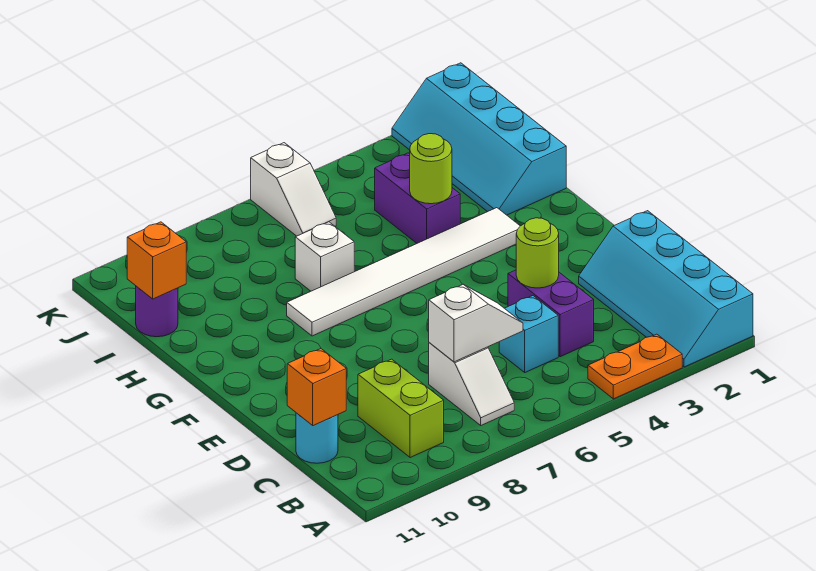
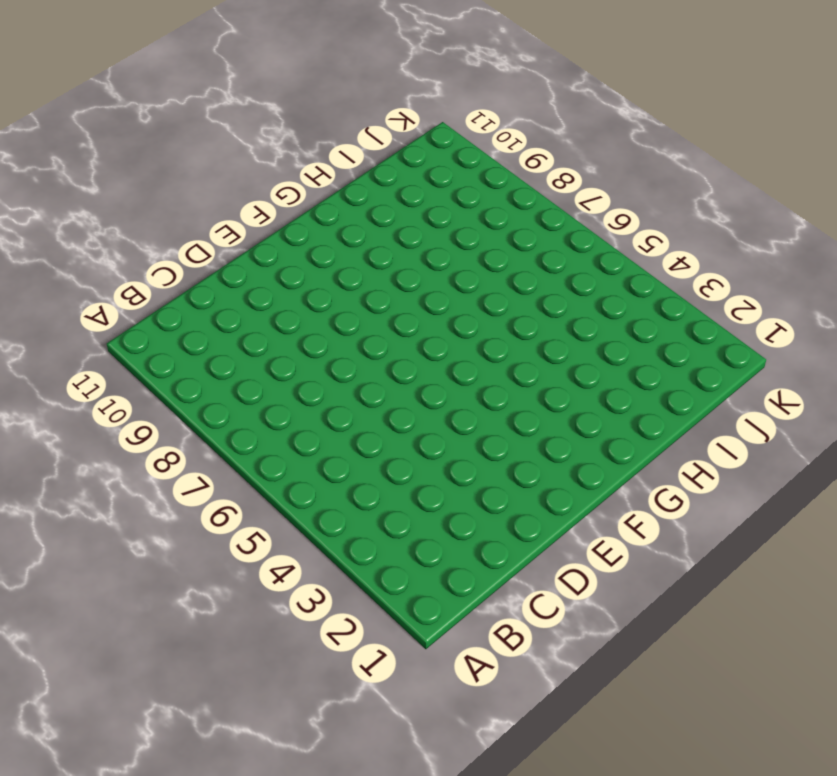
none -> cyan slope A1:D2 level 1 top 1
none -> orange plate A3:A4 level 1
none -> white slope B7:C7 level 1 top C

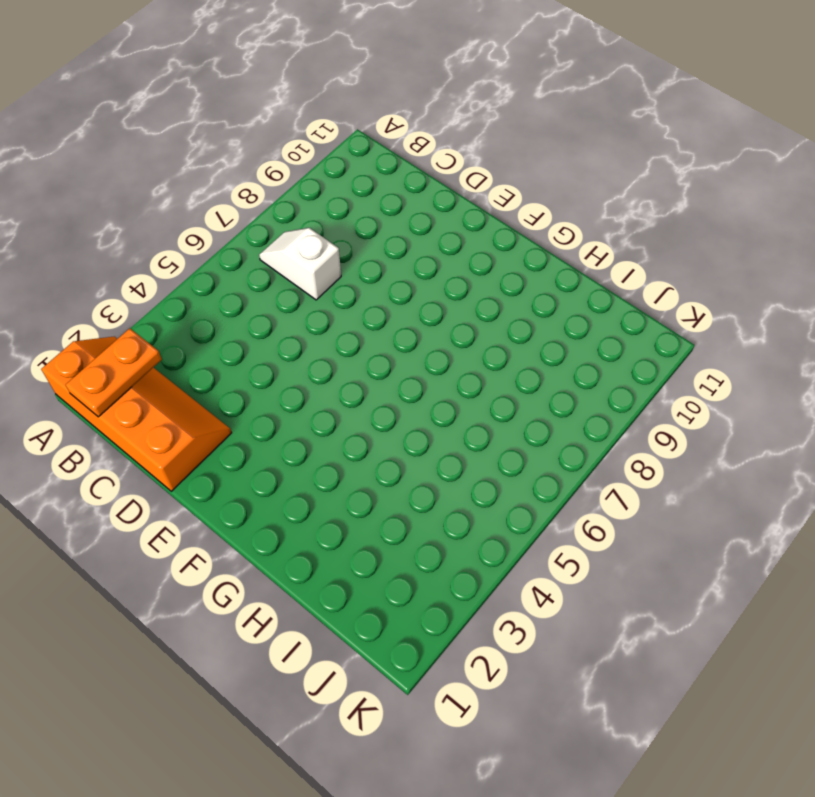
orange slope A1:D2 level 1 top 1 -> cyan slope A1:D2 level 1 top 1
orange plate B1:B2 level 2 -> orange plate A3:A4 level 1
none -> lime brick B9:C9 level 1
none -> purple brick C4:D4 level 1
none -> cyan brick C5 level 1

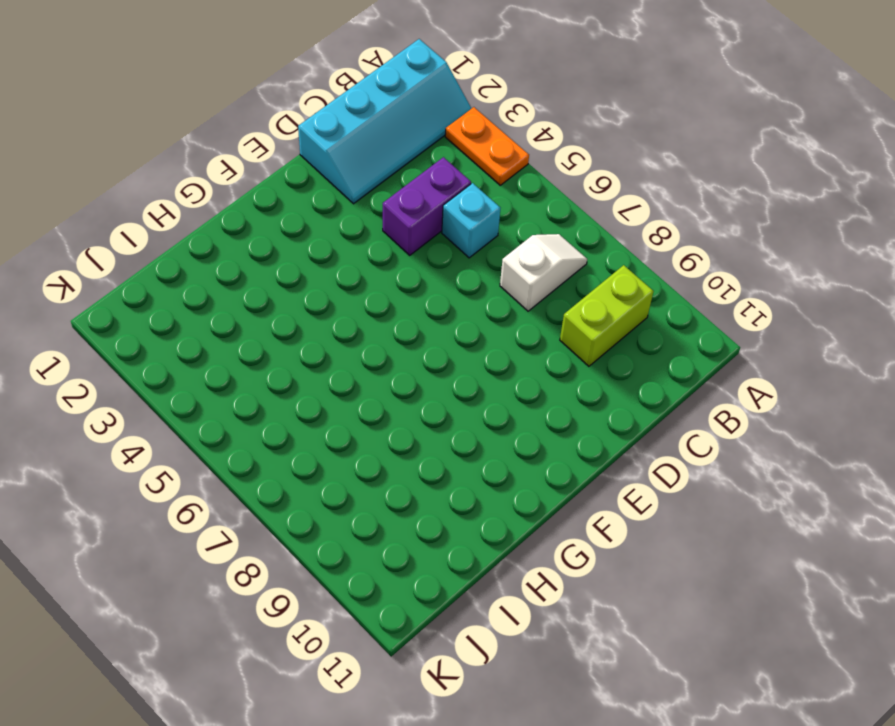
none -> cyan round brick C11 level 1
none -> white tile G3:G8 level 1
none -> cyan slope H1:K2 level 1 top 1

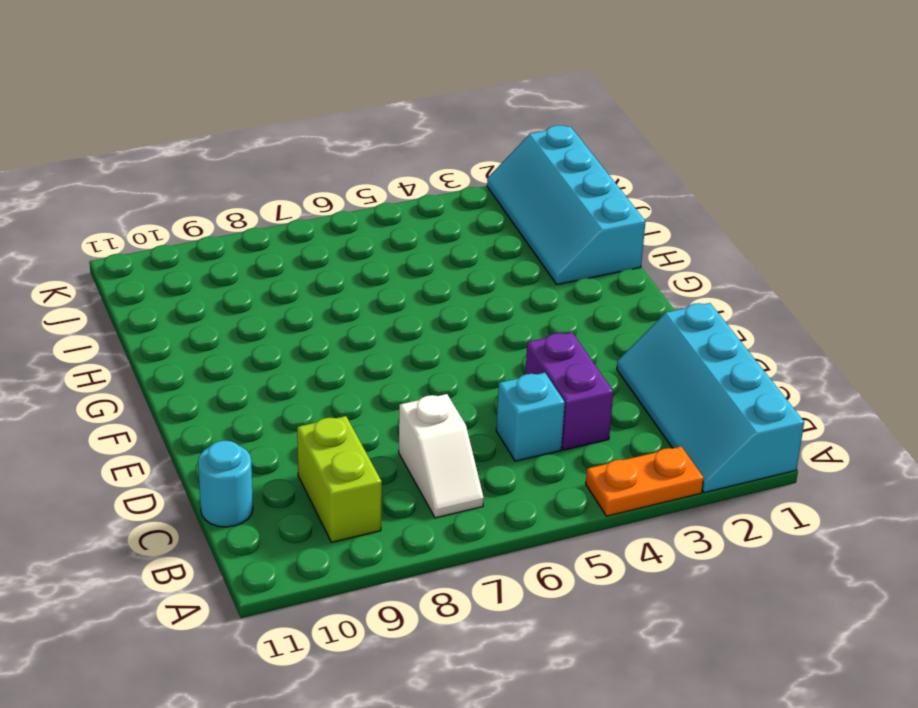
none -> white tile G3:G8 level 1
none -> purple brick H4:I4 level 1
none -> white brick H7 level 1

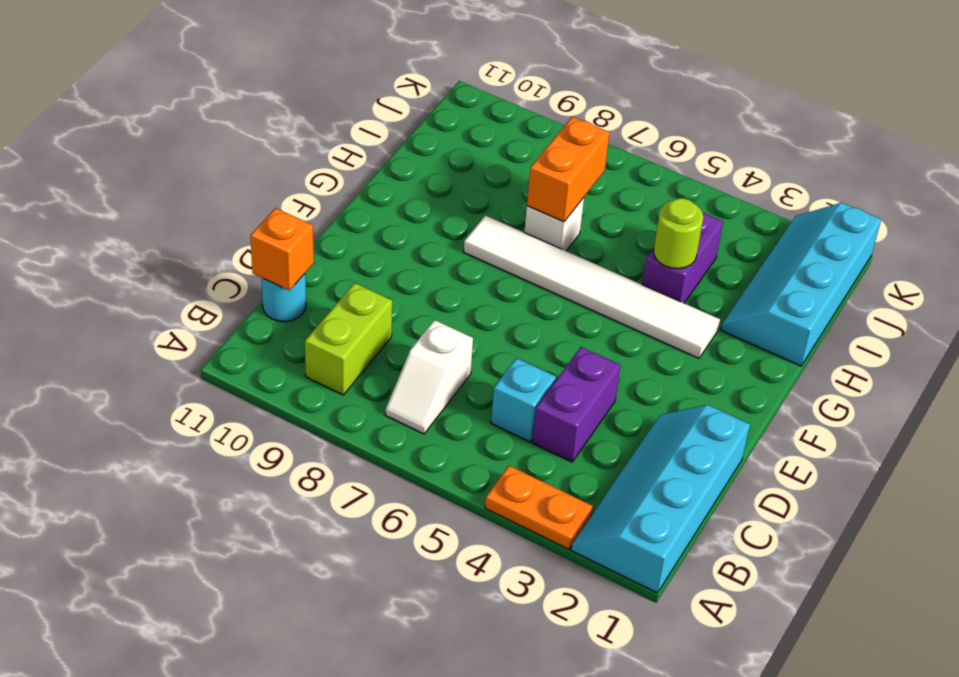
orange brick H7:I7 level 2 -> none
none -> purple round brick I11 level 1
none -> white slope J6:K6 level 1 top K
none -> white slope C6:C7 level 2 top 7

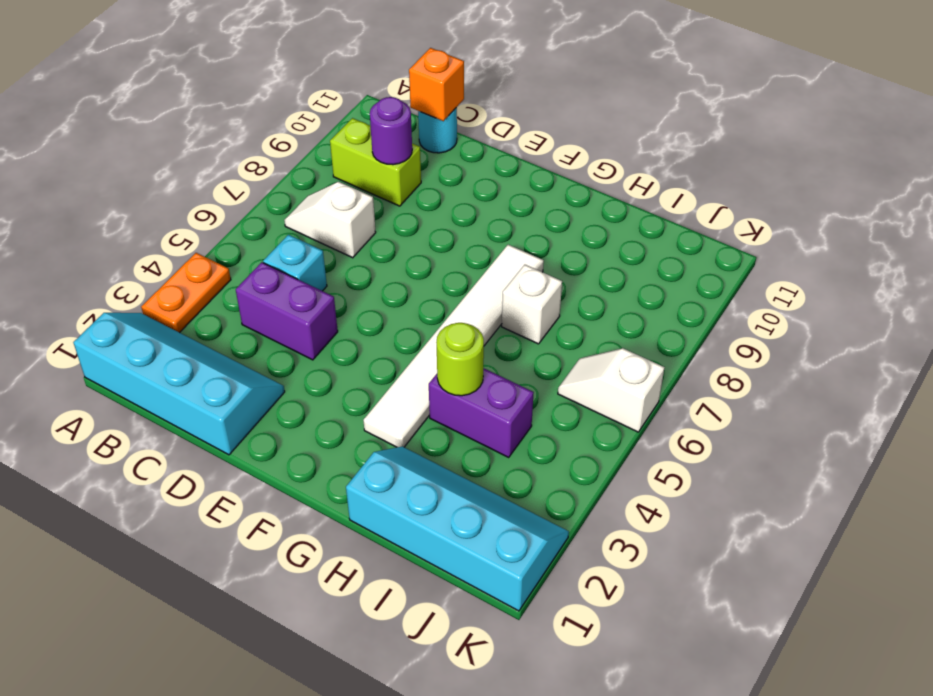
purple round brick C9 level 2 -> purple round brick I11 level 1
none -> white slope C6:C7 level 2 top 7
none -> lime round brick D4 level 2
none -> orange brick I11 level 2

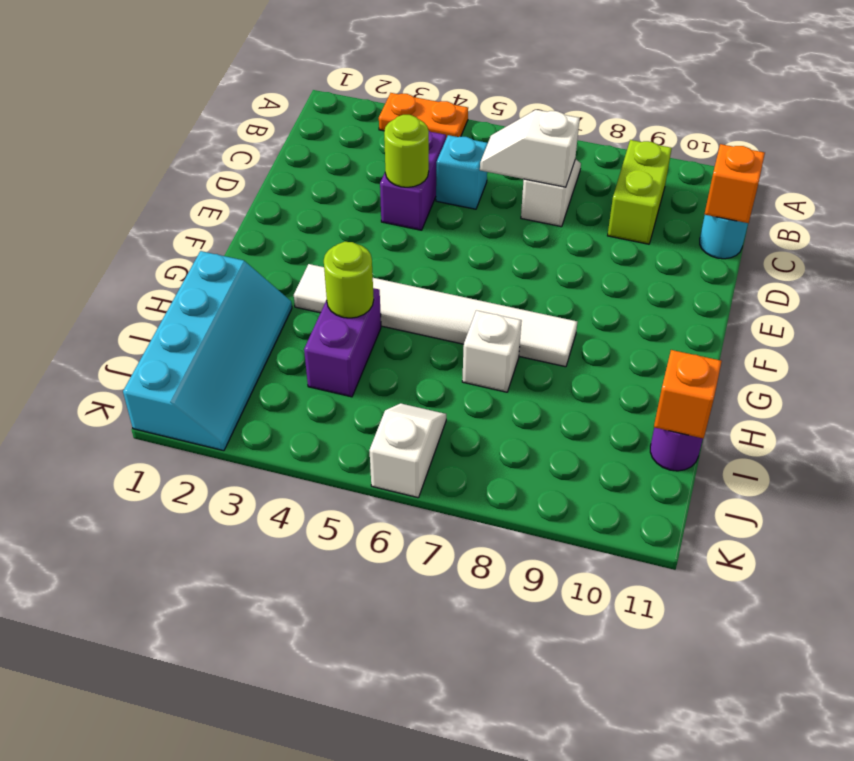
none -> cyan slope A1:D2 level 1 top 1

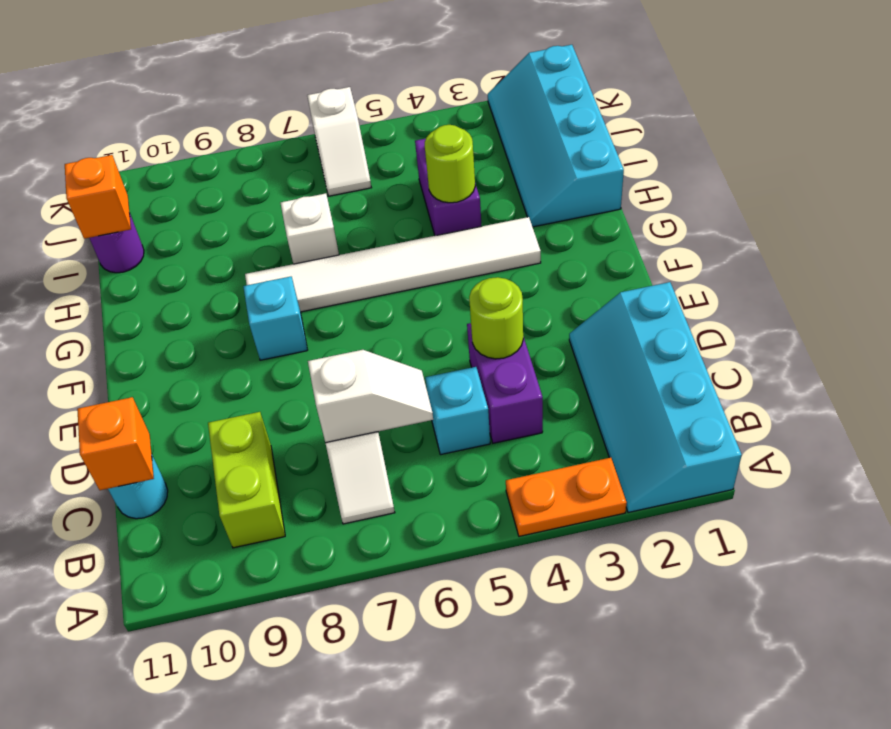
cyan brick F8 level 1 -> none

